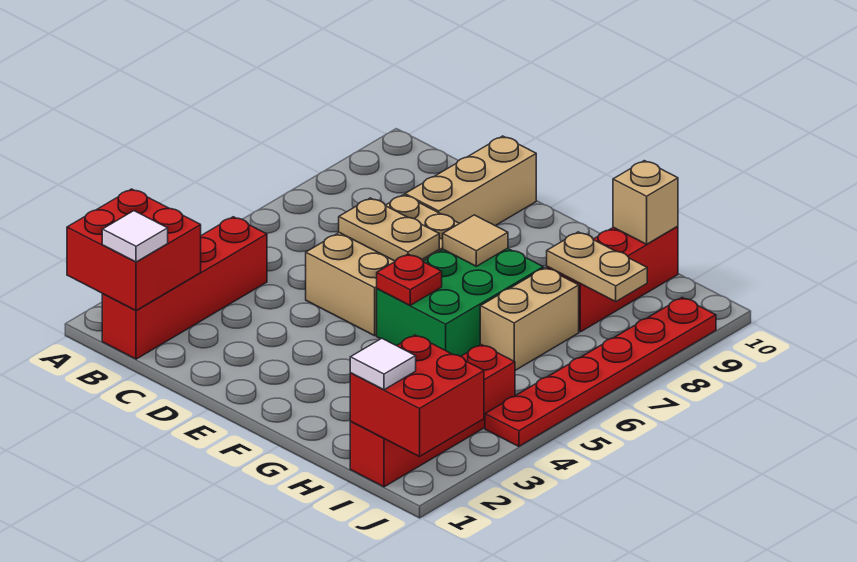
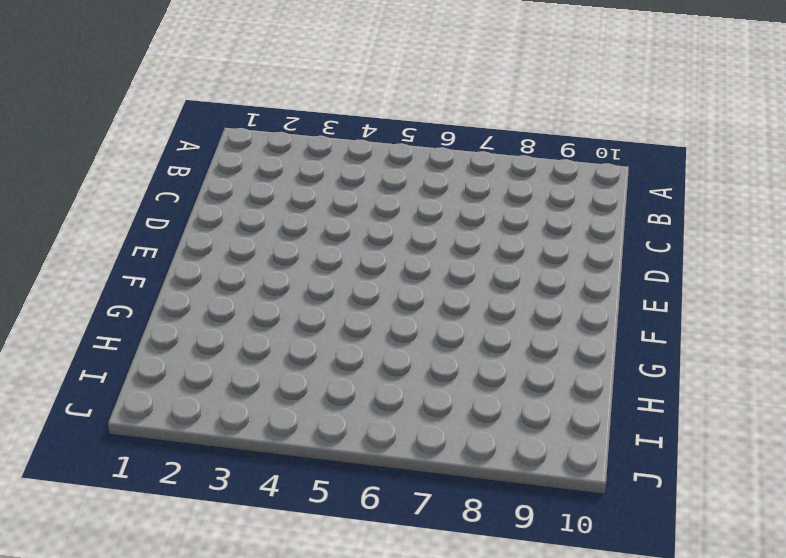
none -> red brick B1:B4 level 1
none -> tan brick D5:E7 level 1
none -> tan brick D8:D10 level 1

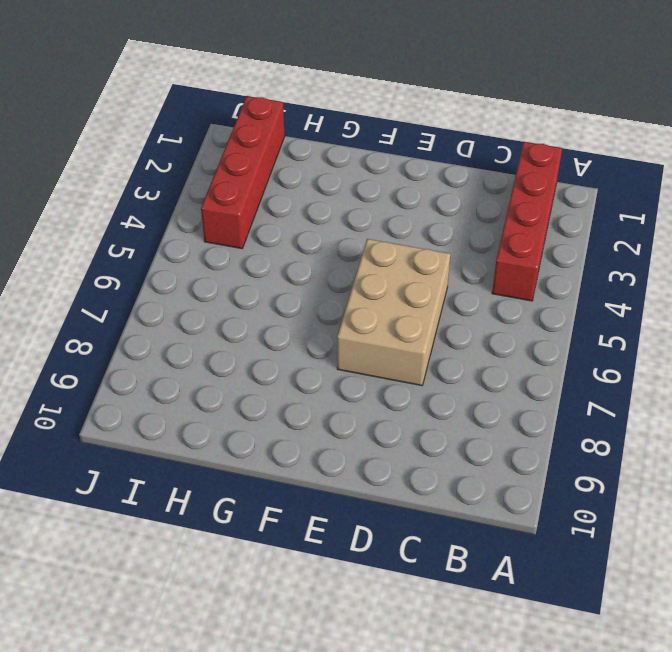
none -> tan brick D8:D10 level 1
none -> green brick F5:G7 level 1
none -> tan brick H6:H7 level 1

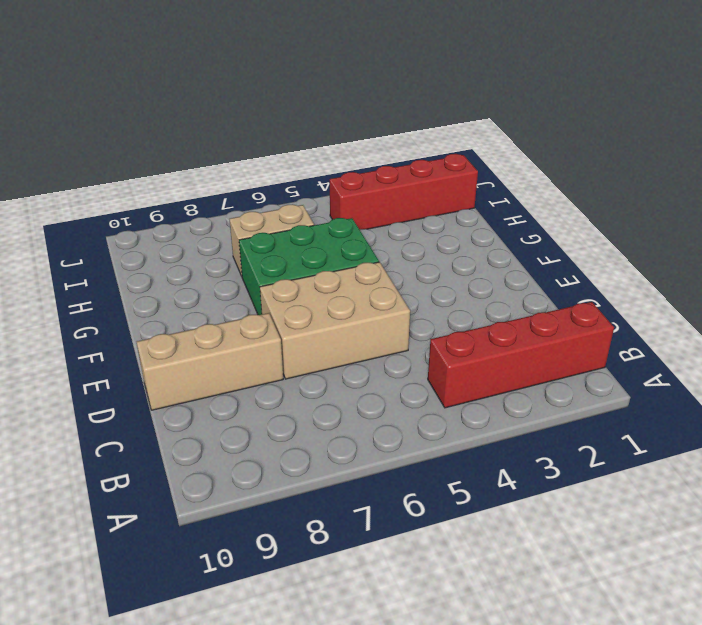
none -> red brick H8:H10 level 1
none -> red plate J4:J9 level 1
none -> red brick A1:B2 level 2

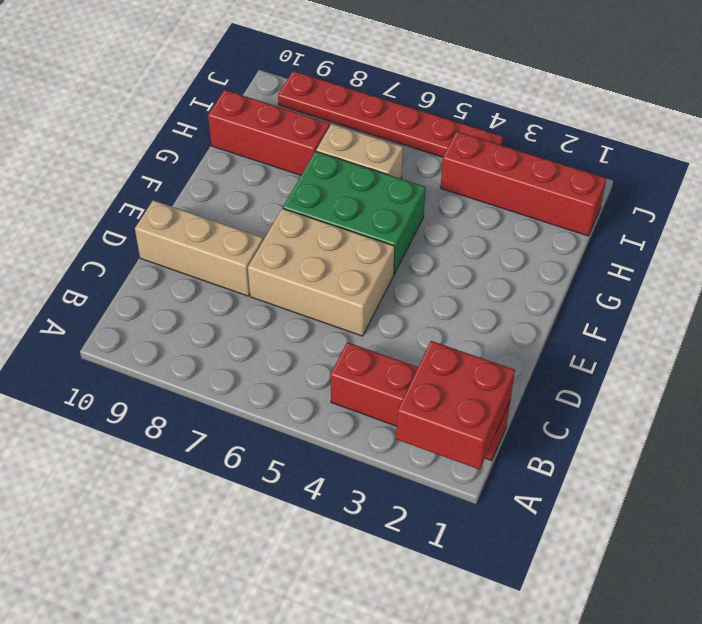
none -> tan plate D6:E6 level 2
none -> red plate F5 level 2
none -> tan tile F7 level 2

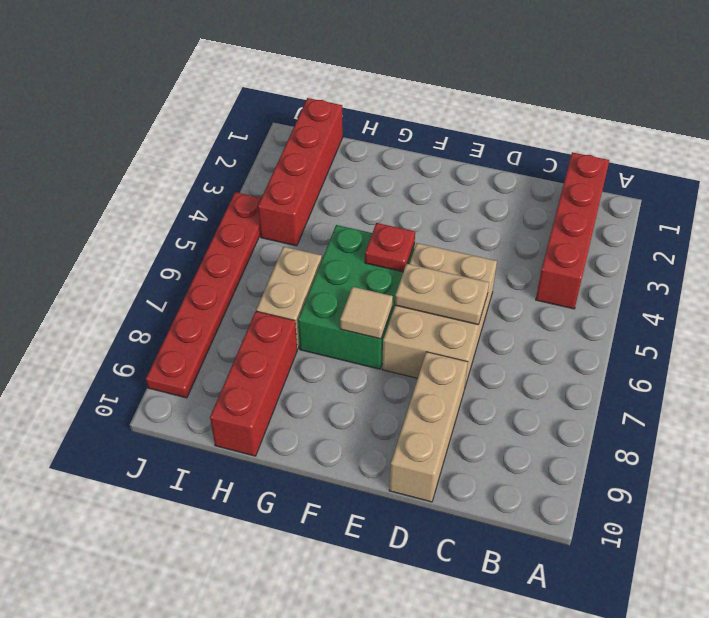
none -> red brick A1:B2 level 2
none -> tan plate H8:I8 level 2
none -> tan brick H10 level 2

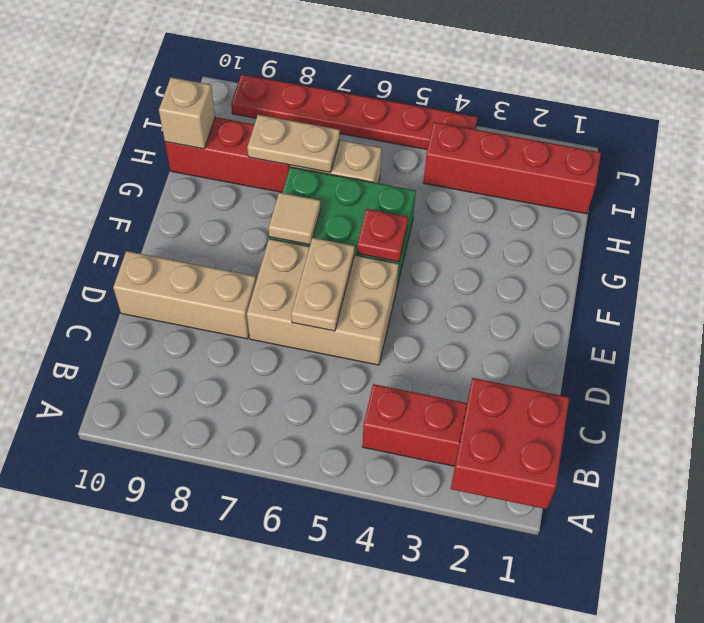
tan plate H7:H8 level 2 -> tan plate H8:I8 level 2
none -> red brick I1:J2 level 2
none -> white tile B1 level 3
none -> white tile I1 level 3

